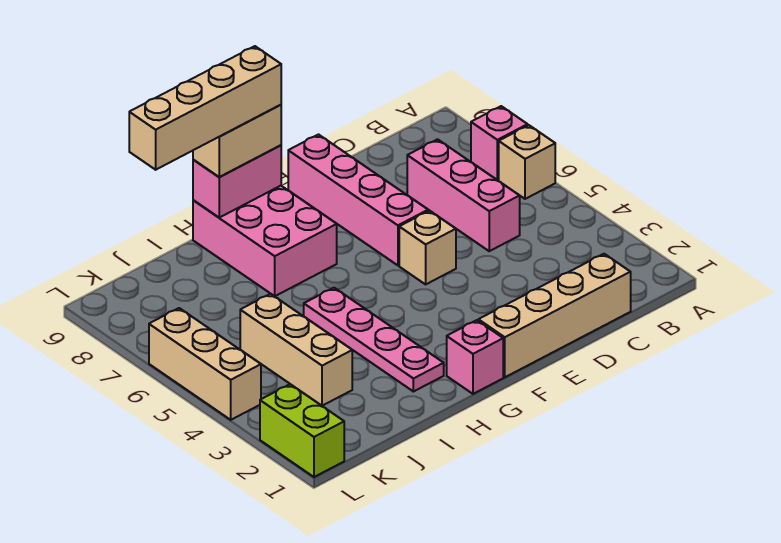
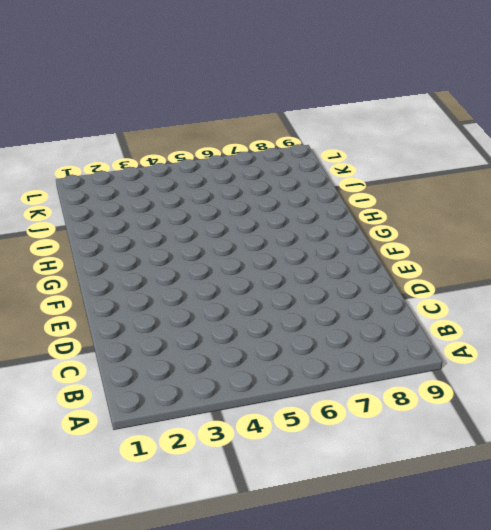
none -> tan brick A6 level 1
none -> pink brick A7 level 1
none -> tan brick C1:F1 level 1

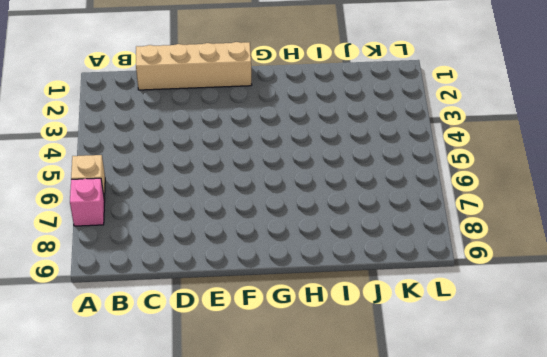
none -> pink brick C5:C7 level 1
none -> tan brick E5 level 1
none -> pink brick E6:E9 level 1

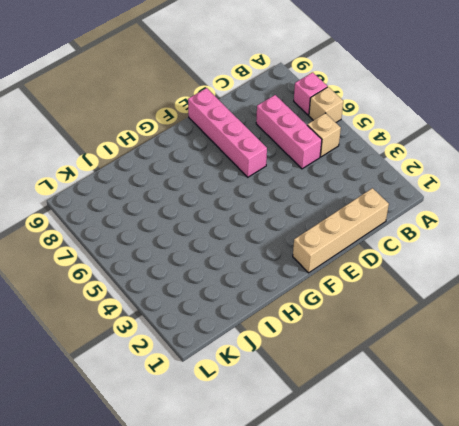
tan brick B5 level 1 -> tan brick E5 level 1
none -> pink brick G1 level 1
none -> pink brick G7:H9 level 1
none -> pink plate H2:H5 level 1

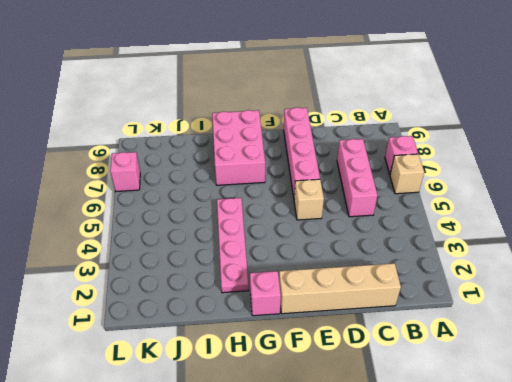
pink brick L7 level 1 -> none
none -> tan brick J3:J5 level 1
none -> lime brick L1:L2 level 1
none -> tan brick L4:L6 level 1

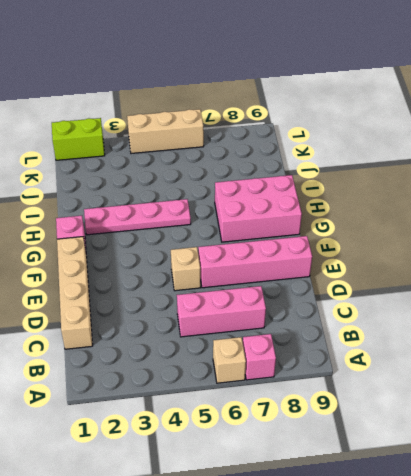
none -> tan brick J3:J5 level 1
none -> pink brick G9:H9 level 2
none -> tan brick G9:H9 level 3

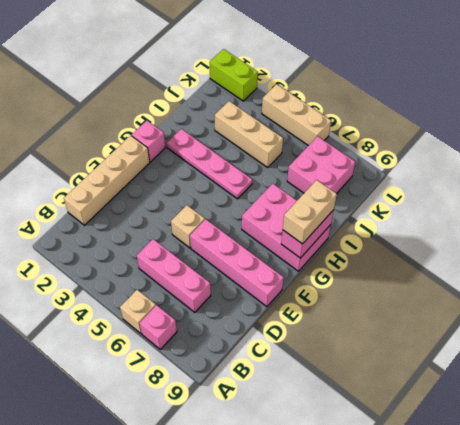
pink brick J7:K8 level 1 -> none
none -> tan brick G9:J9 level 4

